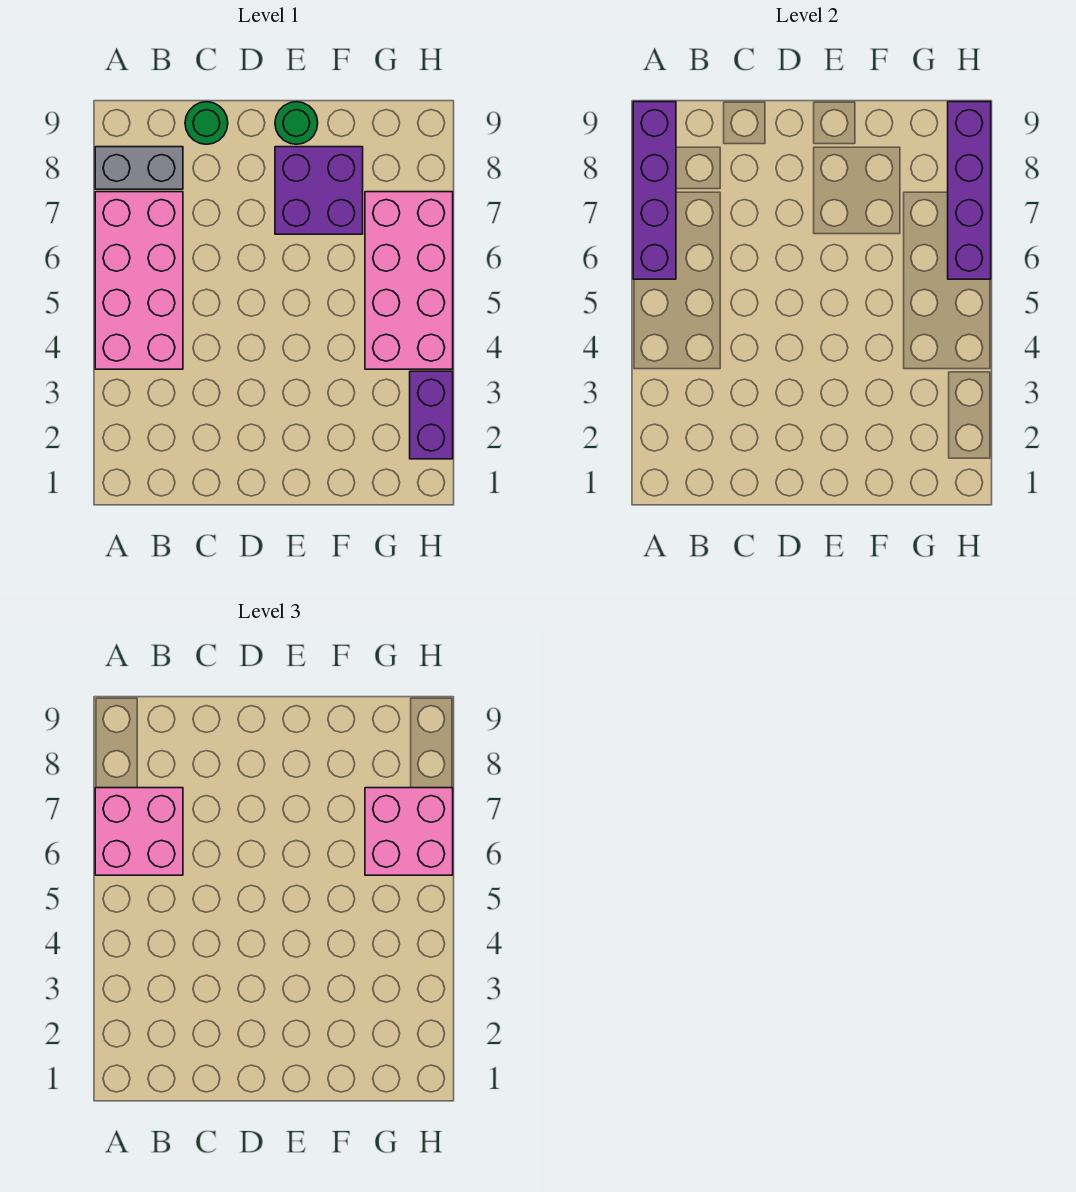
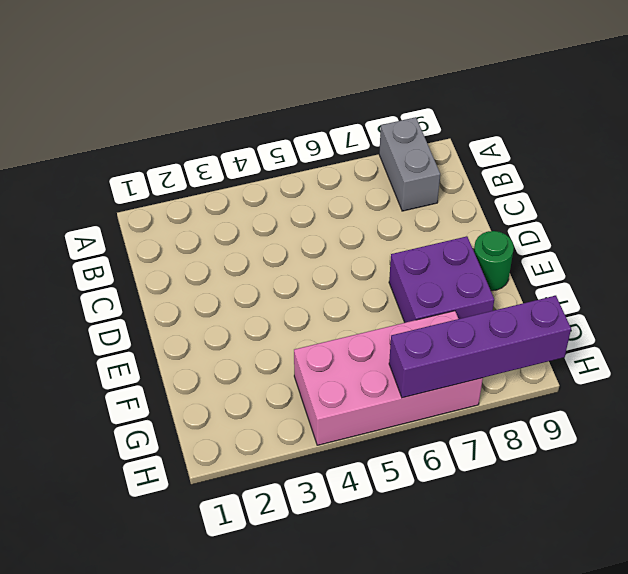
none -> pink brick A4:B7 level 1
none -> green round brick C9 level 1

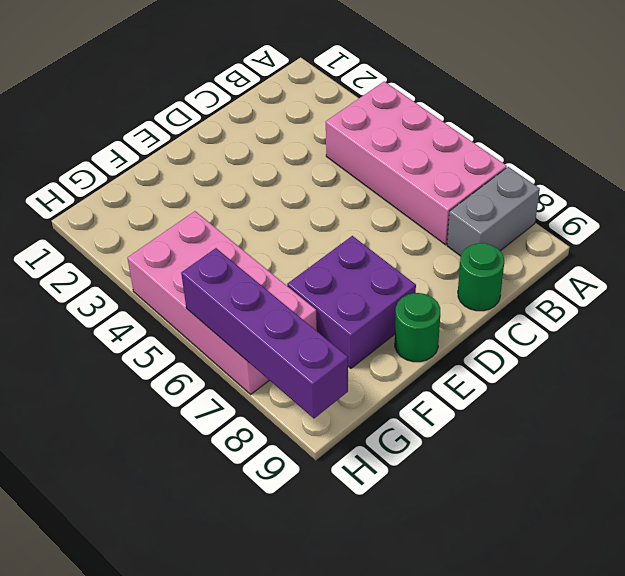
none -> purple brick H2:H3 level 1
none -> purple brick A6:A9 level 2

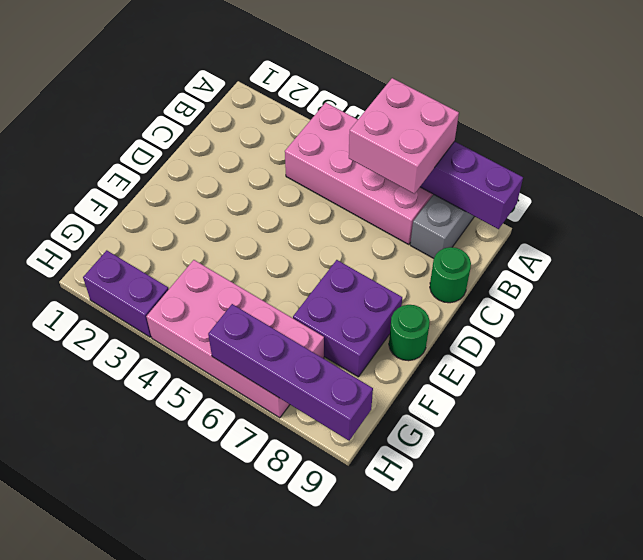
none -> pink brick G6:H7 level 3

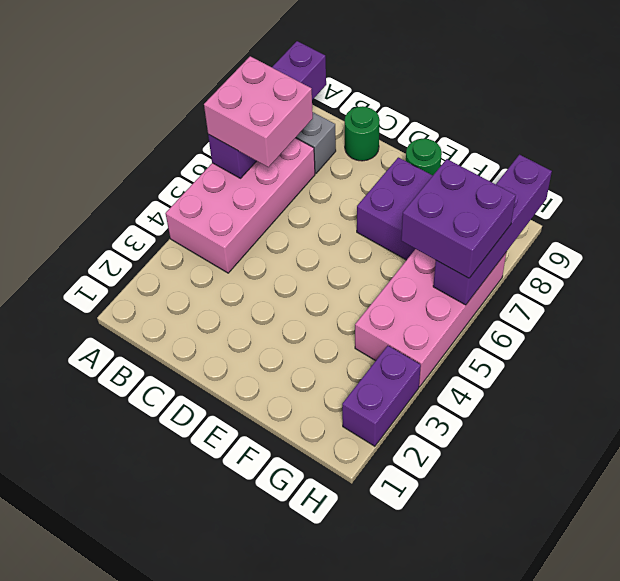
purple brick G6:H7 level 3 -> pink brick G6:H7 level 3

